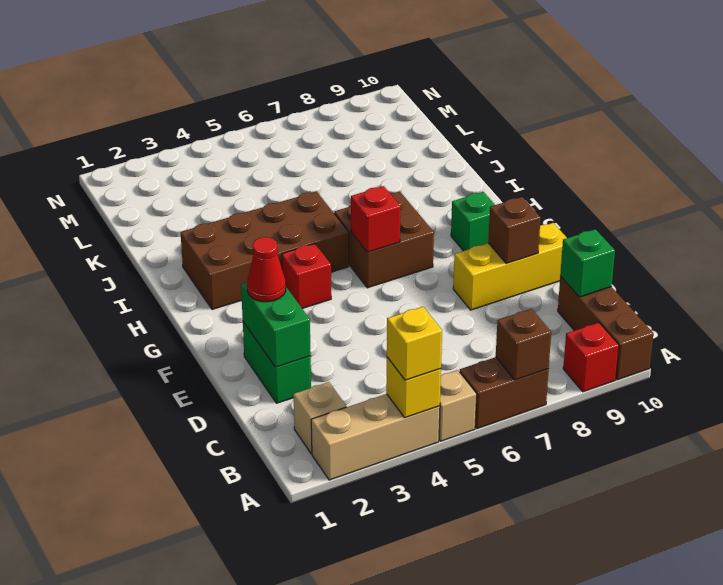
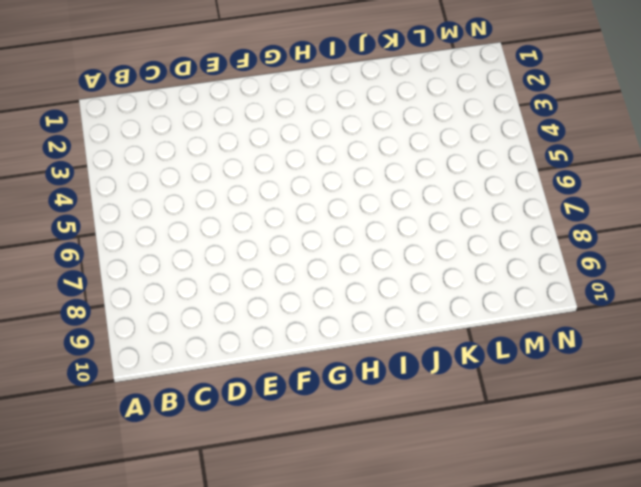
none -> tan brick A2:A4 level 1
none -> tan brick A5 level 1
none -> brown brick A6:A7 level 1

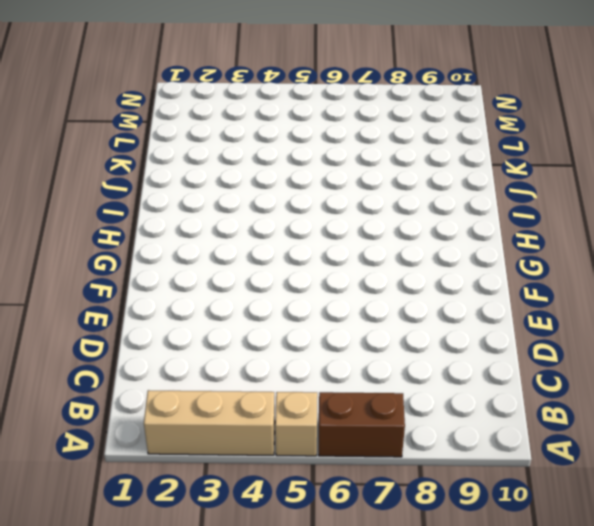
none -> red brick A9 level 1
none -> brown brick A10:C10 level 1
none -> tan brick B2 level 1

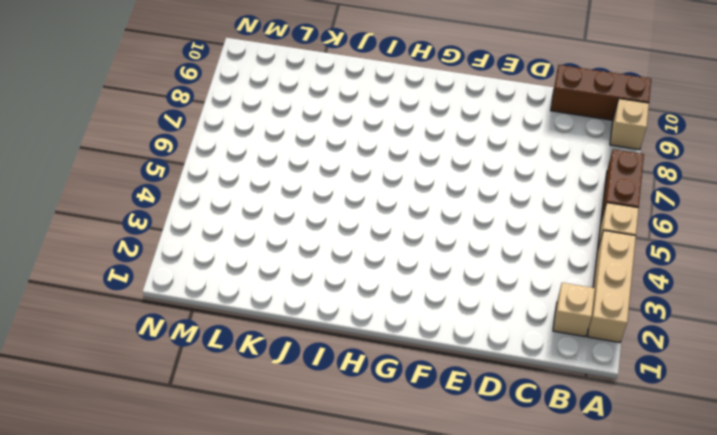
tan brick A9 level 1 -> red brick A9 level 1
none -> green brick D2:E2 level 1
none -> yellow brick E8:E10 level 1
none -> red brick G4 level 1

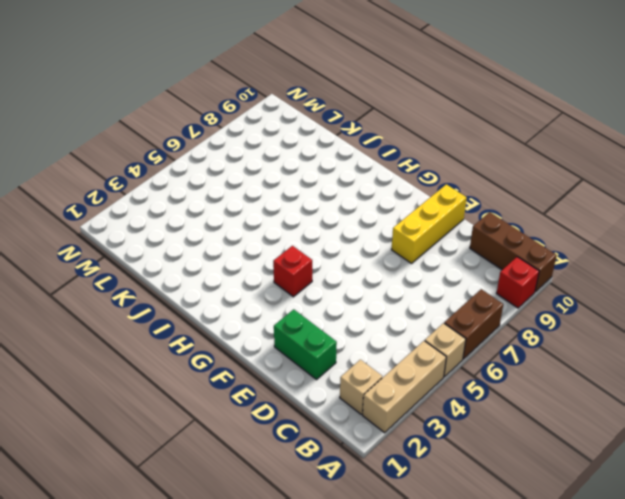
none -> brown brick G6:H7 level 1
none -> green brick G9 level 1
none -> brown brick H2:I5 level 1

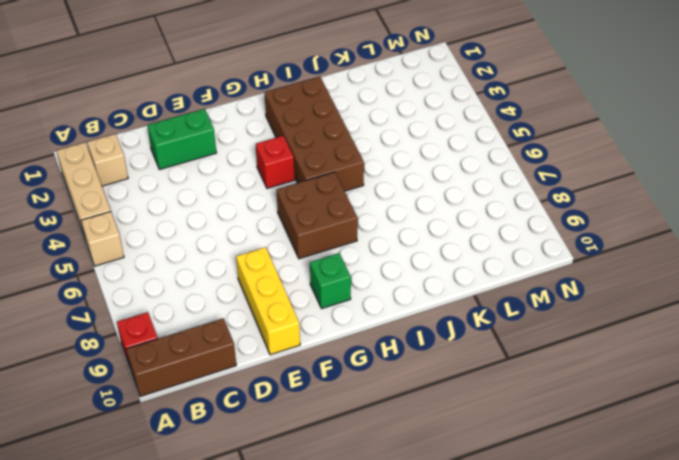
none -> brown brick A6:A7 level 1
none -> yellow brick A4 level 2
none -> brown brick A7 level 2

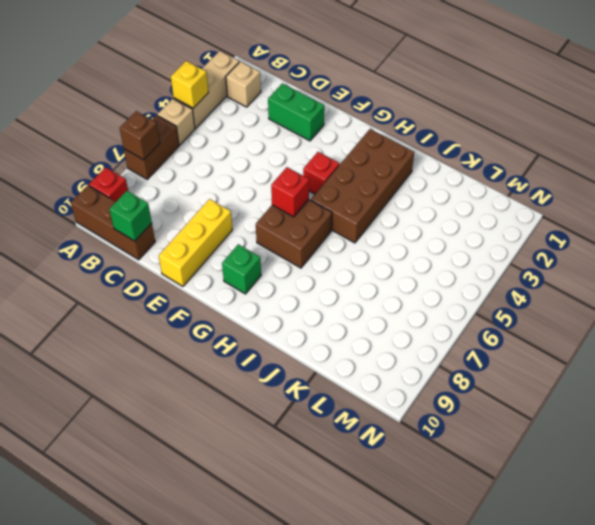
none -> green brick D2:E2 level 2
none -> brown brick E9 level 2
none -> yellow brick A4 level 3

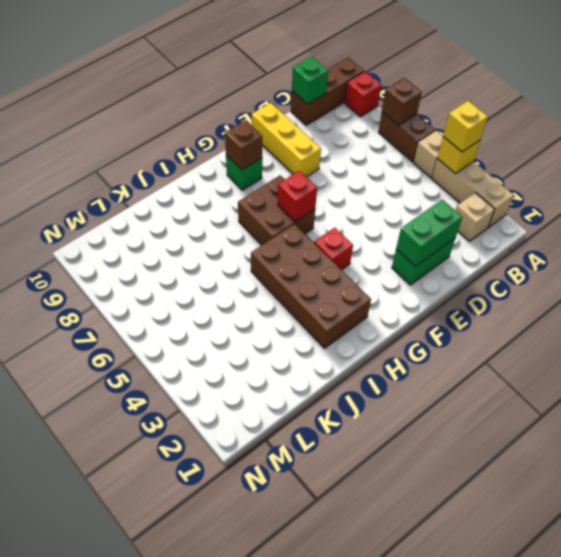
brown brick G9 level 2 -> brown brick E9 level 2
none -> red cone E2 level 3

